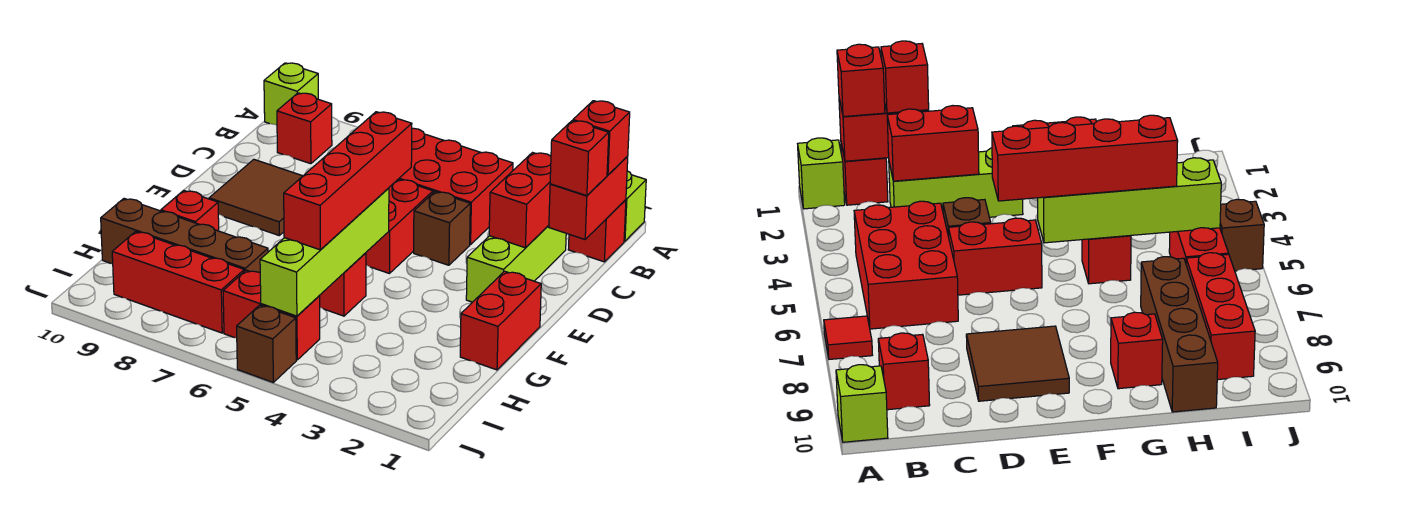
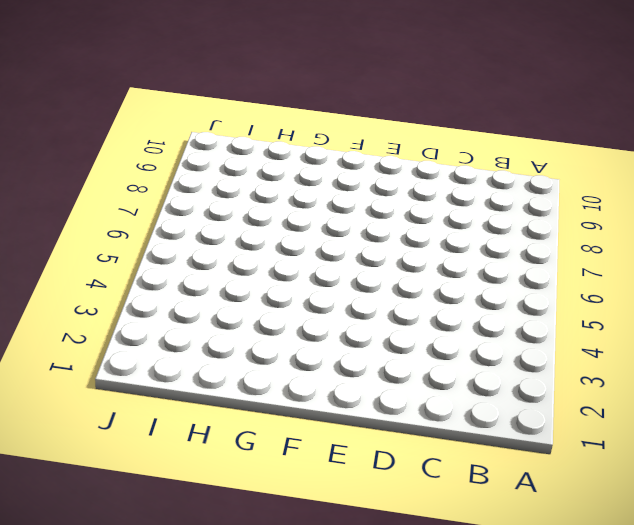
none -> lime brick A1 level 1
none -> red tile A7 level 1
none -> lime brick A10 level 1

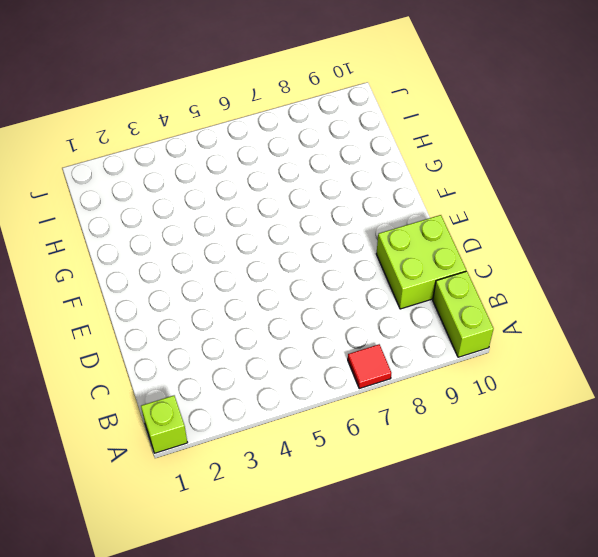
lime brick A10:B10 level 1 -> lime brick A10 level 1
lime brick C9:D10 level 1 -> brown tile D8:E9 level 1
none -> red brick B1 level 1
none -> red brick B4:C6 level 1
none -> red brick B9 level 1

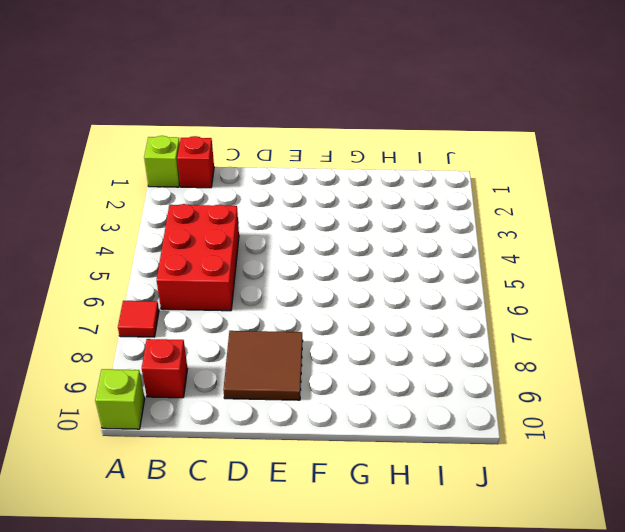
none -> lime brick C2:E2 level 1
none -> brown brick D4 level 1
none -> red brick D5:E5 level 1

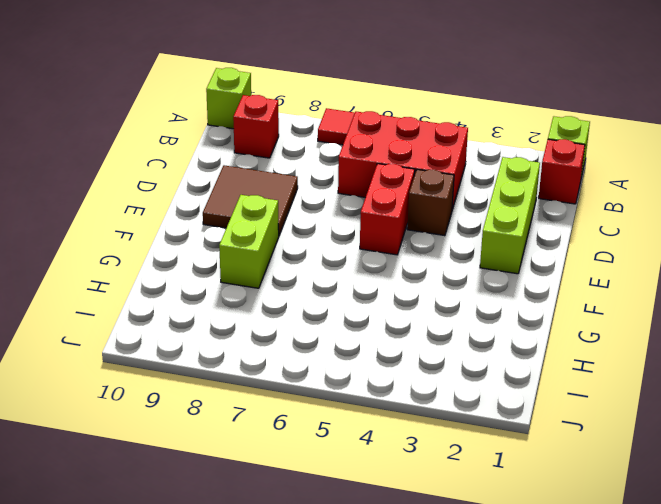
lime brick F8:G8 level 1 -> none
none -> red brick F1:G1 level 1
none -> red brick G5 level 1
none -> red brick G9 level 1

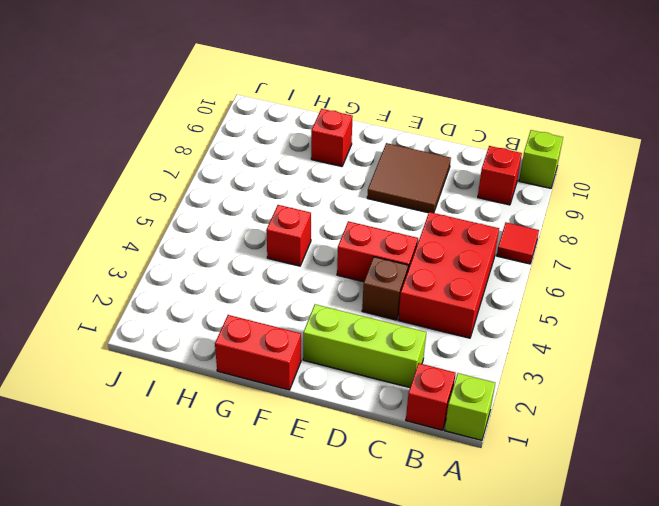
none -> brown brick H7:H10 level 1
none -> red brick I5:I6 level 1
none -> red brick I7:I9 level 1

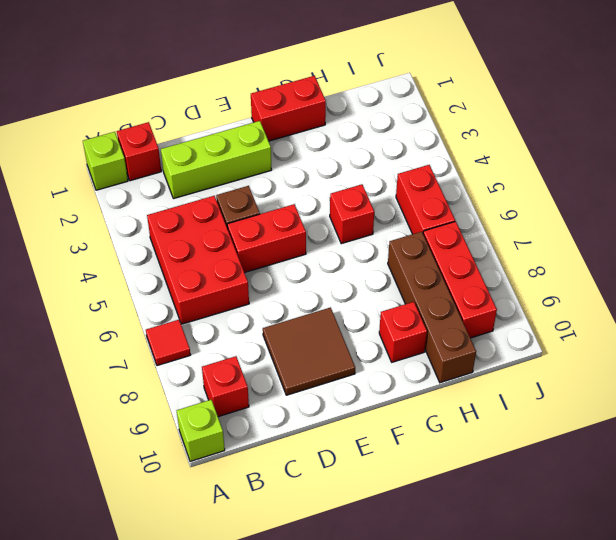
none -> brown brick J5 level 1
none -> red brick B1:C1 level 2
none -> red brick C2:D2 level 2

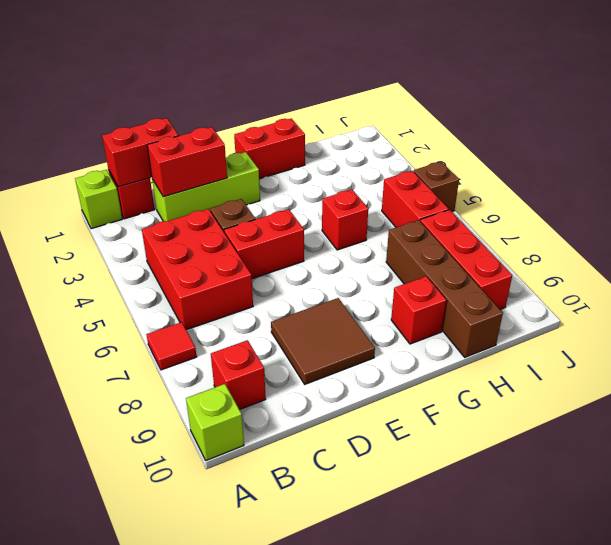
none -> lime brick F5:I5 level 2
none -> red brick B1 level 3
none -> red brick C1 level 3

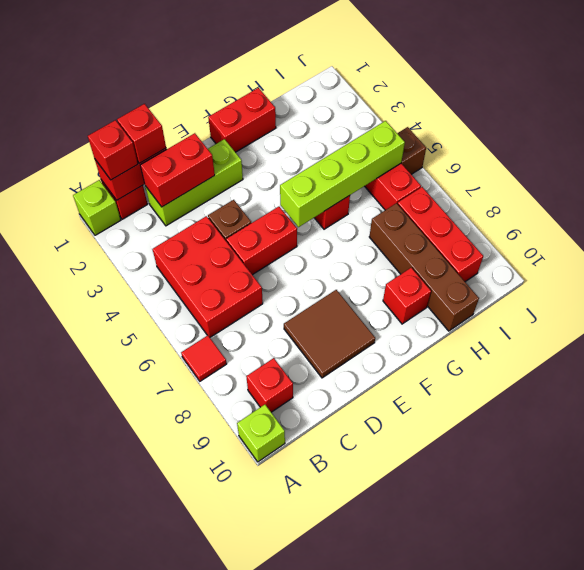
none -> red brick E5:H5 level 3

